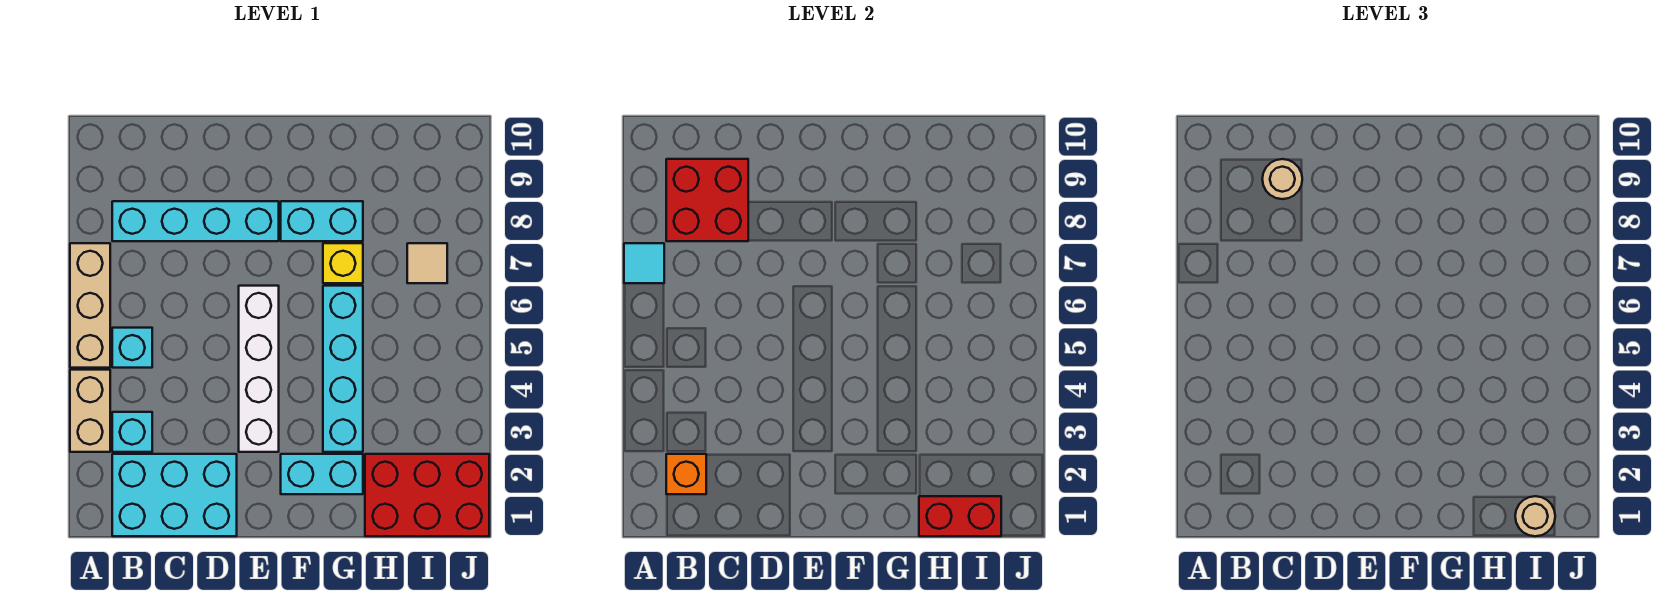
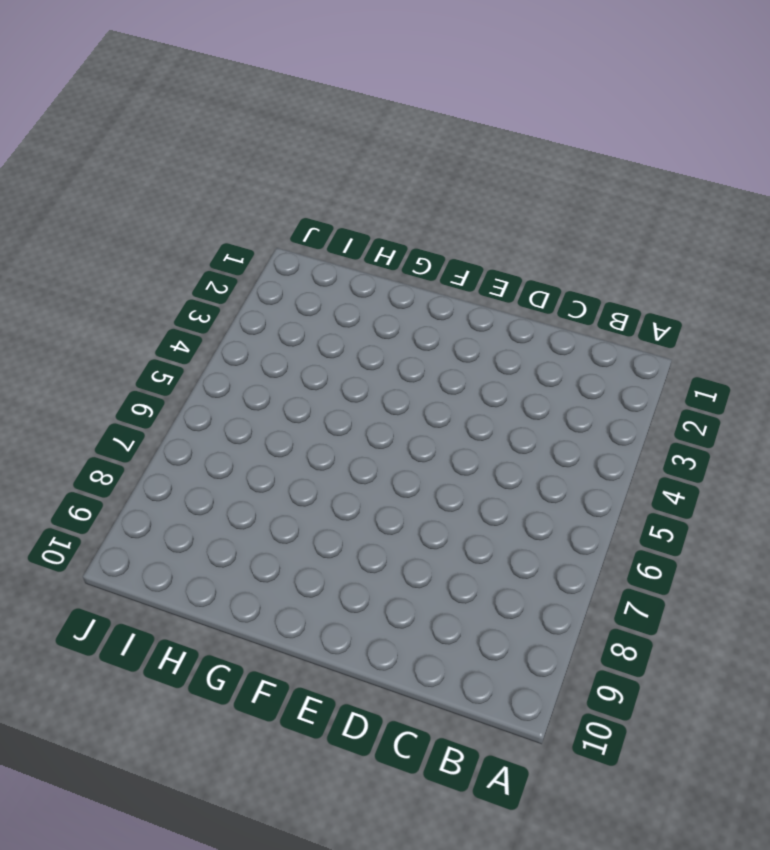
none -> tan brick A3:A4 level 1
none -> tan brick A5:A7 level 1
none -> cyan brick B1:D2 level 1

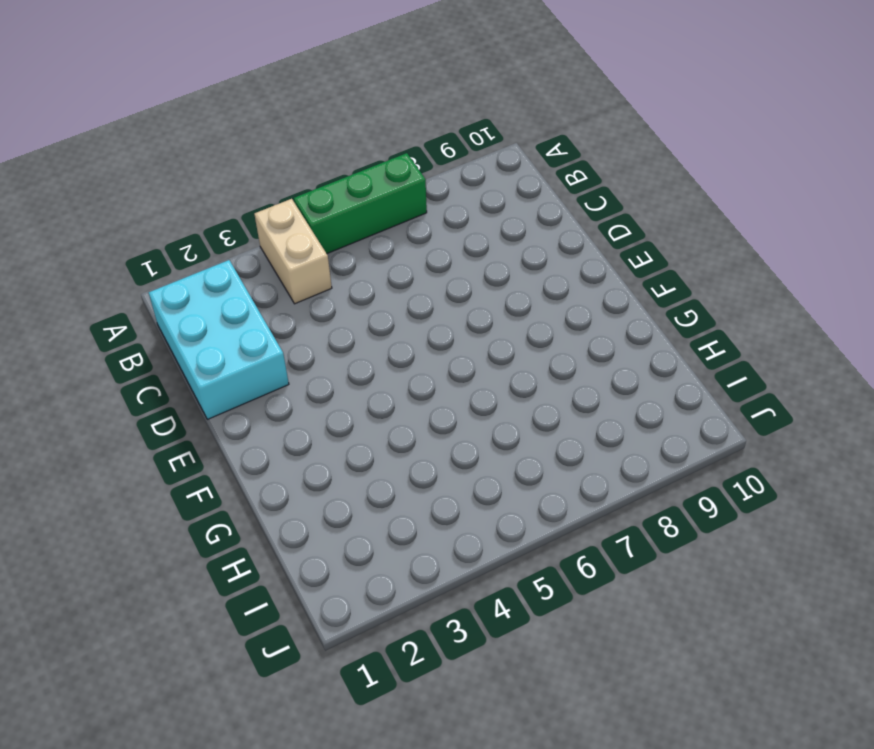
tan brick A4:B4 level 1 -> tan brick A3:A4 level 1
green brick A5:A7 level 1 -> tan brick A5:A7 level 1
none -> cyan brick B3 level 1
none -> cyan brick B5 level 1
none -> cyan brick B8:E8 level 1

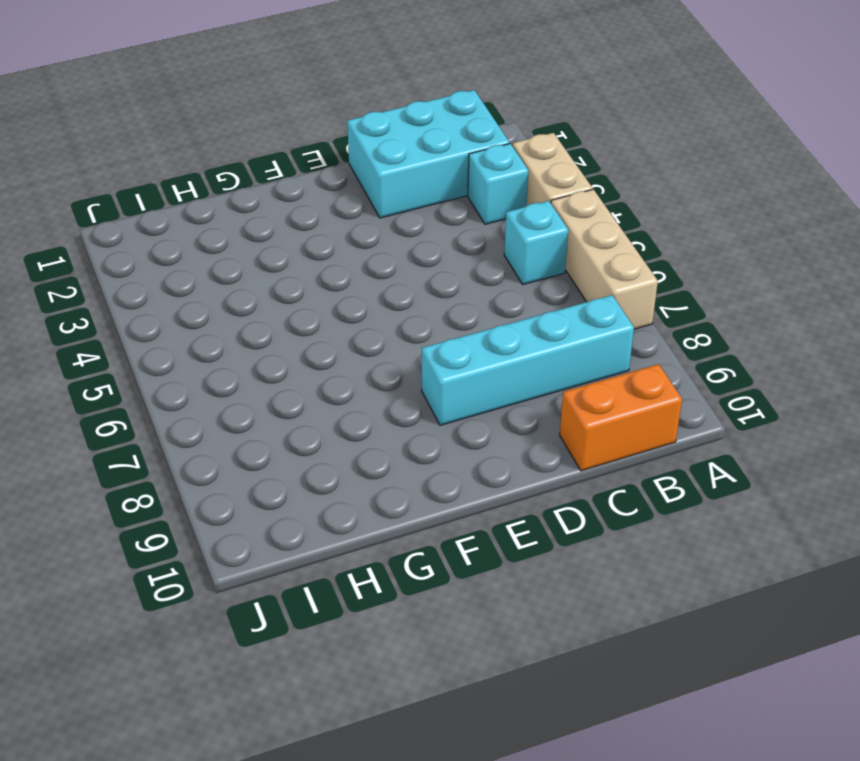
orange brick B10:C10 level 1 -> none
none -> white brick E3:E6 level 1
none -> cyan brick F2:G2 level 1
none -> cyan brick F8:G8 level 1

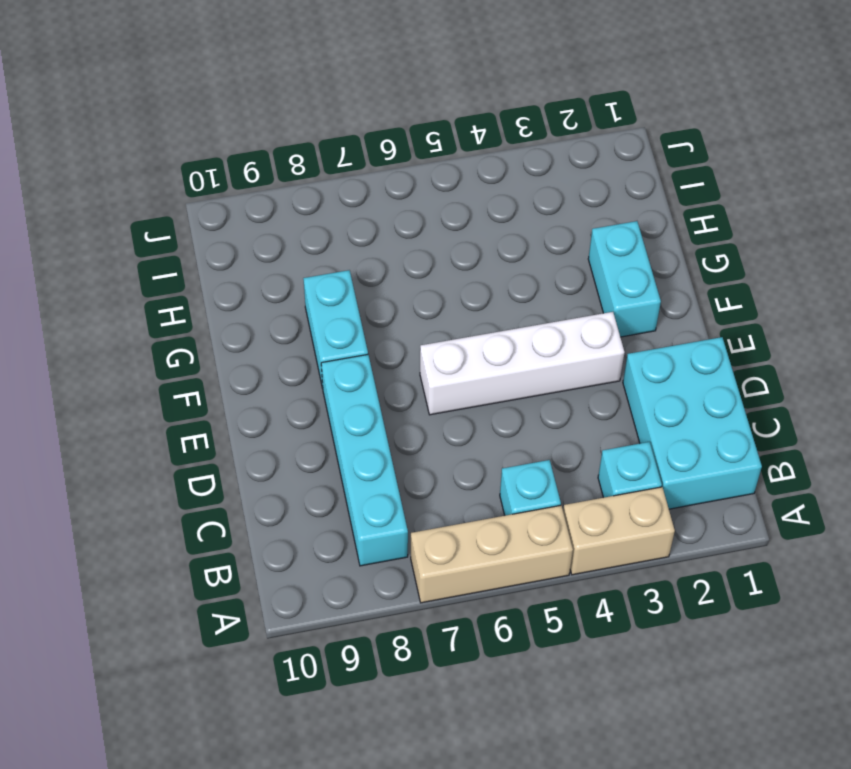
none -> cyan brick G3:G6 level 1
none -> yellow brick G7 level 1
none -> red brick H1:J2 level 1

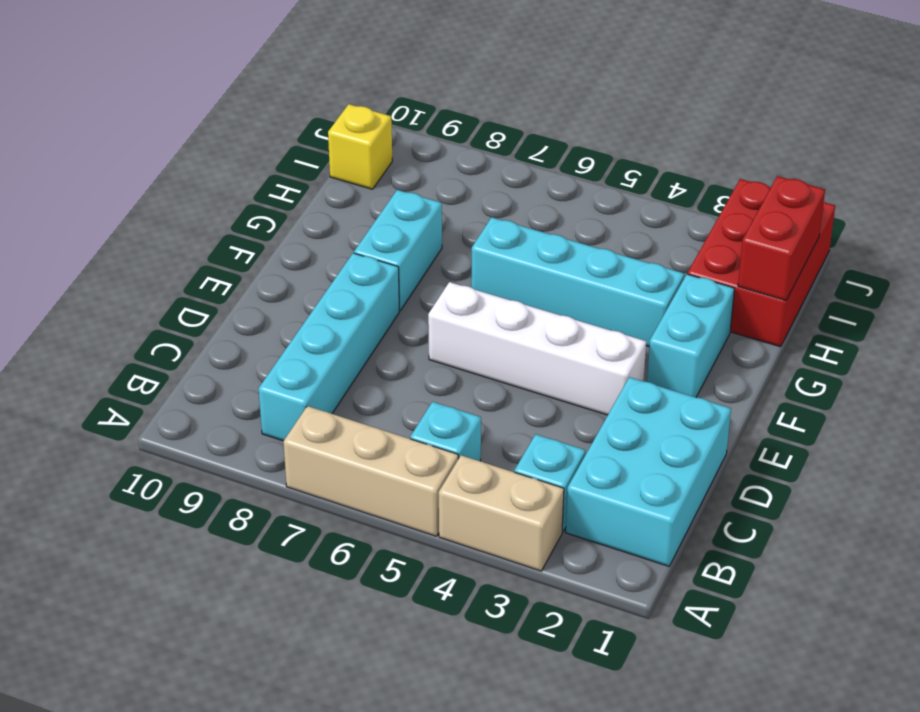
yellow brick I10 level 1 -> yellow brick G7 level 1
none -> tan tile I7 level 1
none -> cyan tile A7 level 2
none -> orange brick B2 level 2

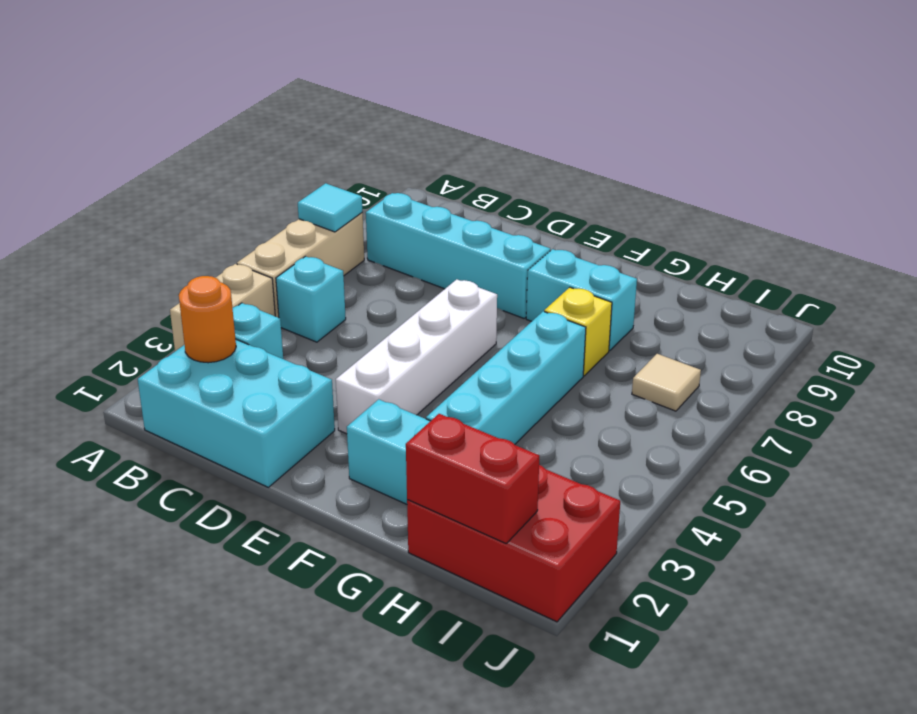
orange round brick B2 level 2 -> orange brick B2 level 2
none -> red brick B8:C9 level 2
none -> tan round brick C9 level 3
none -> tan round brick I1 level 3

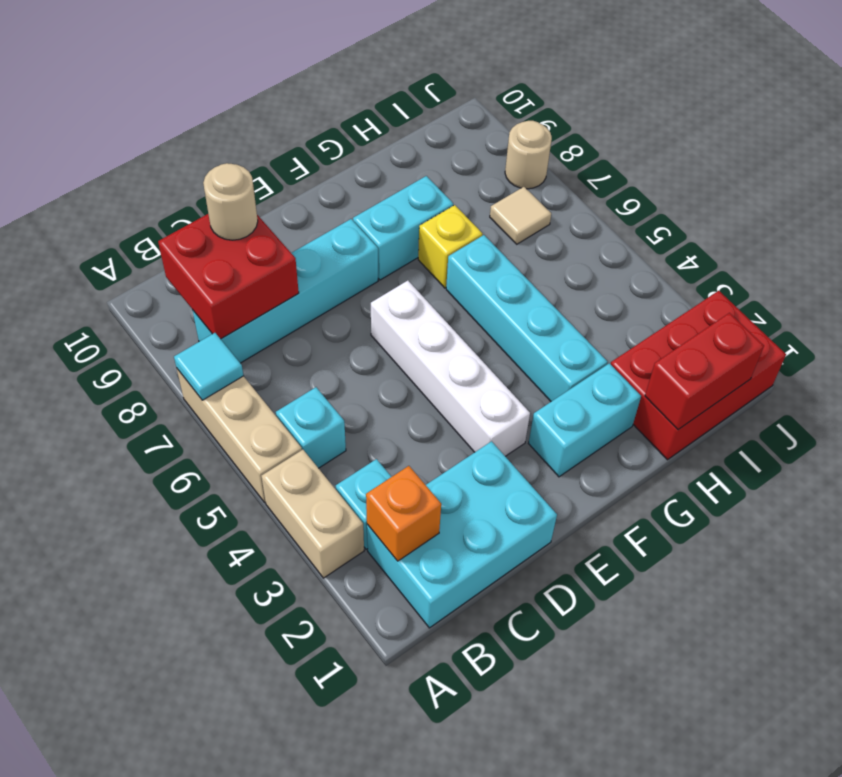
tan round brick J8 level 1 -> tan round brick I1 level 3

